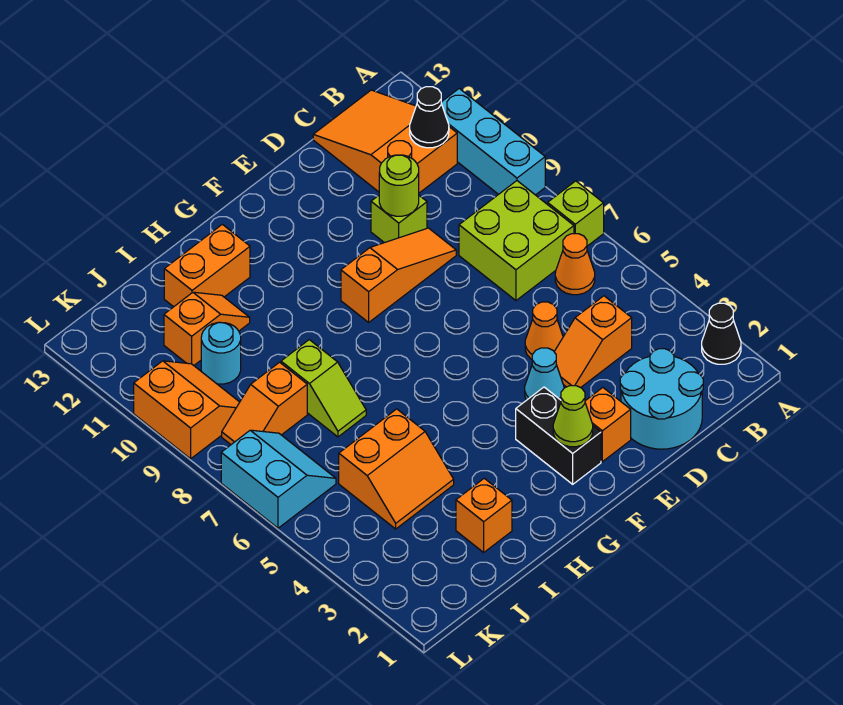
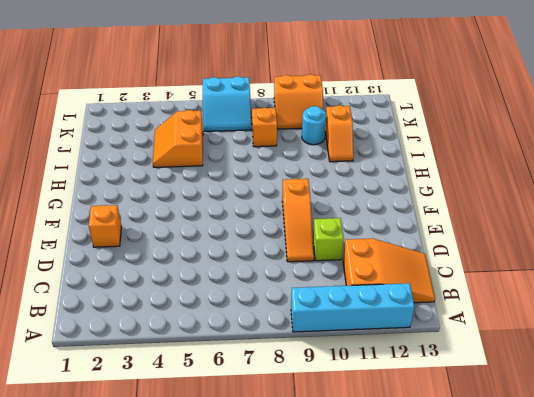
cyan brick A9:A12 level 1 -> cyan brick A9:A11 level 1
none -> black cone A2 level 1
none -> lime brick A7 level 1
none -> orange cone B6 level 1

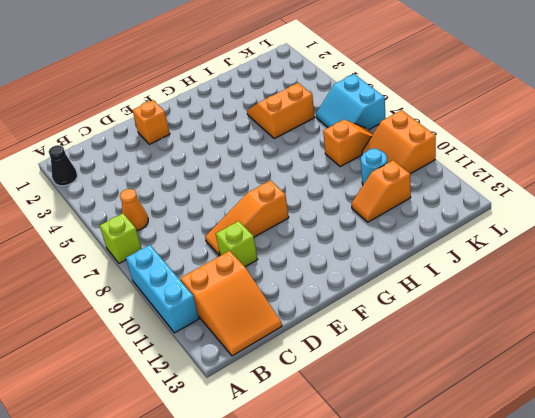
none -> lime brick B7:C8 level 1
none -> cyan round brick C1:D2 level 1
none -> orange slope C4:D4 level 1 top C

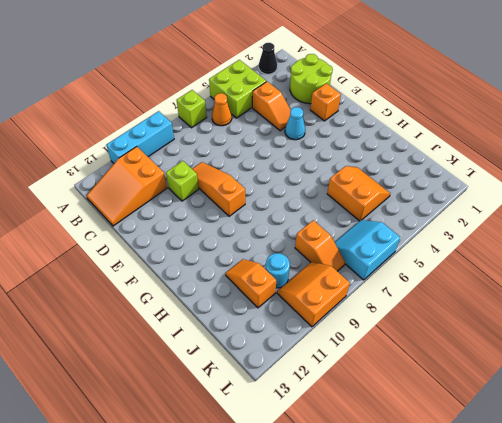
lime brick A4:B5 level 1 -> lime brick B7:C8 level 1
lime round brick C1:D2 level 1 -> cyan round brick C1:D2 level 1
none -> orange cone D5 level 1
none -> black brick F2:F3 level 1
none -> orange brick H12:I12 level 1

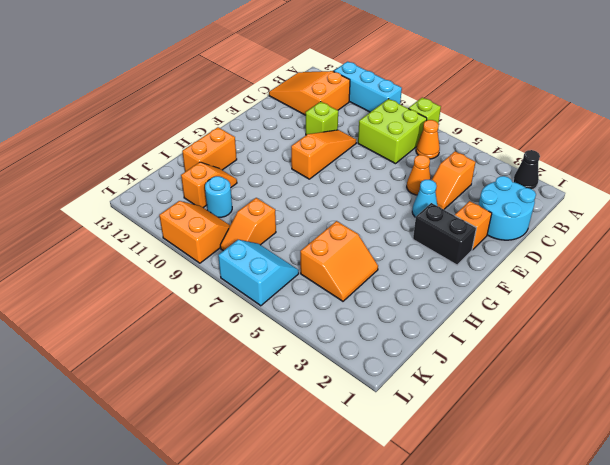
none -> orange brick I2 level 1
none -> lime slope I7:I8 level 1 top 8
none -> black cone B11 level 2

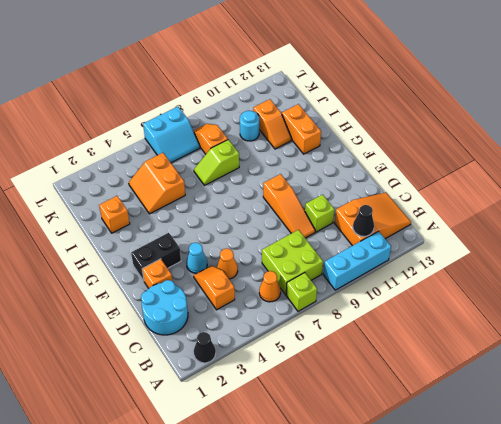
none -> orange slope K9:L10 level 1 top L
none -> lime round brick D10 level 2
none -> lime cone F2 level 2

